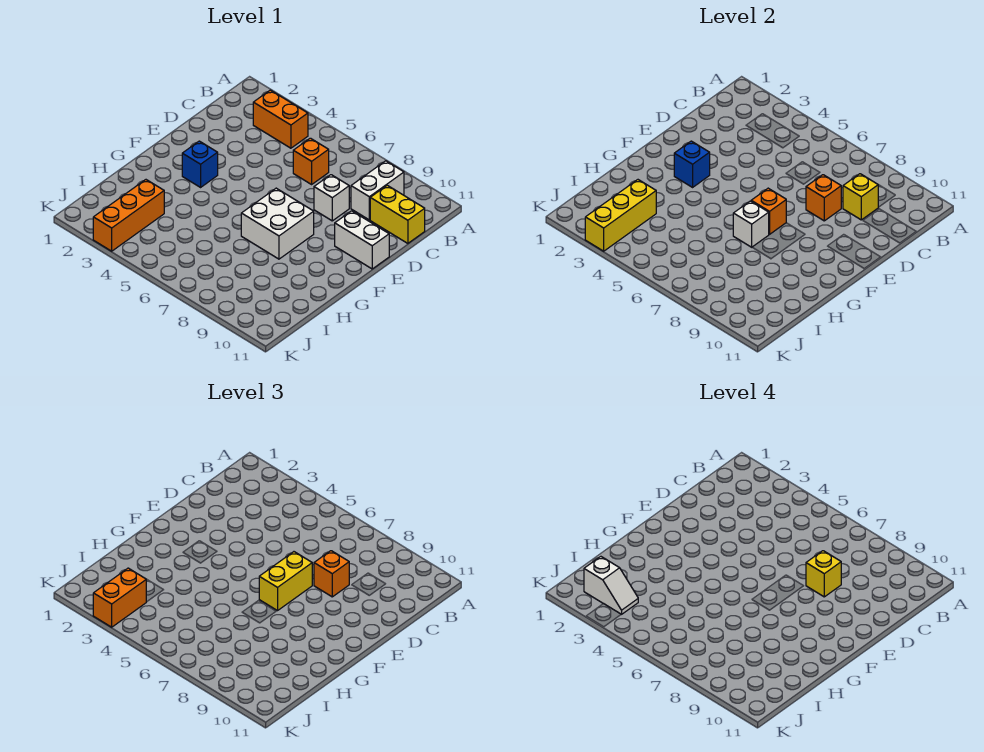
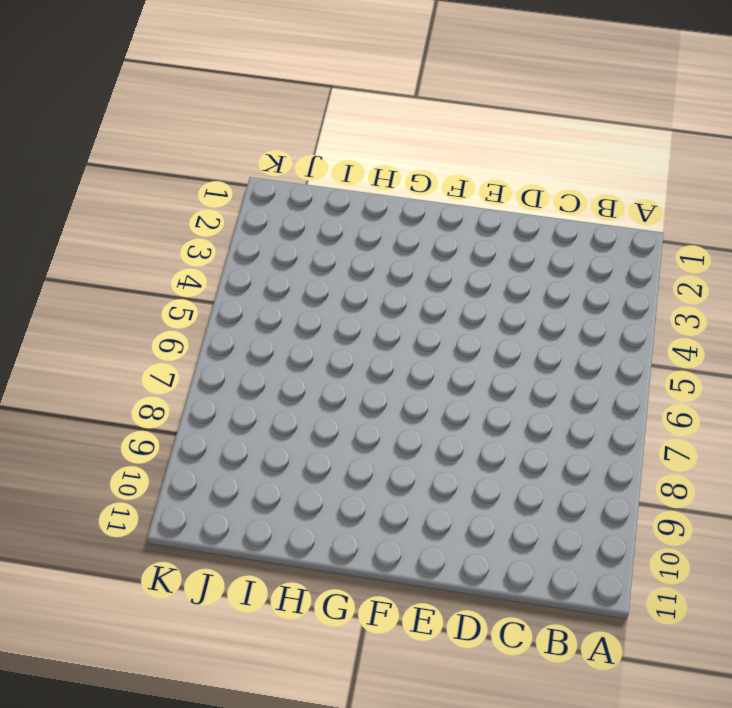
none -> orange brick B3:B4 level 1
none -> white brick B9:C9 level 1
none -> orange brick C6 level 1

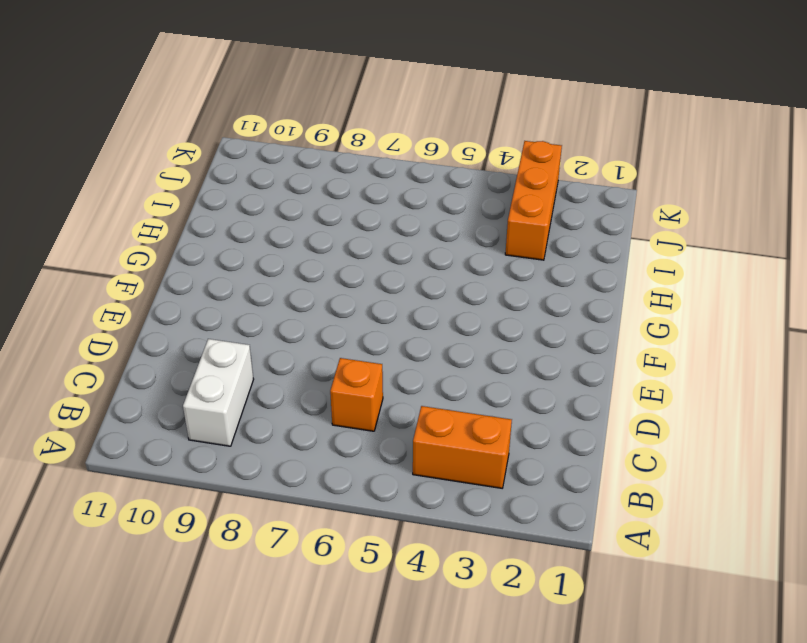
none -> yellow brick C10:C11 level 1
none -> white brick D8 level 1
none -> white brick E10:E11 level 1

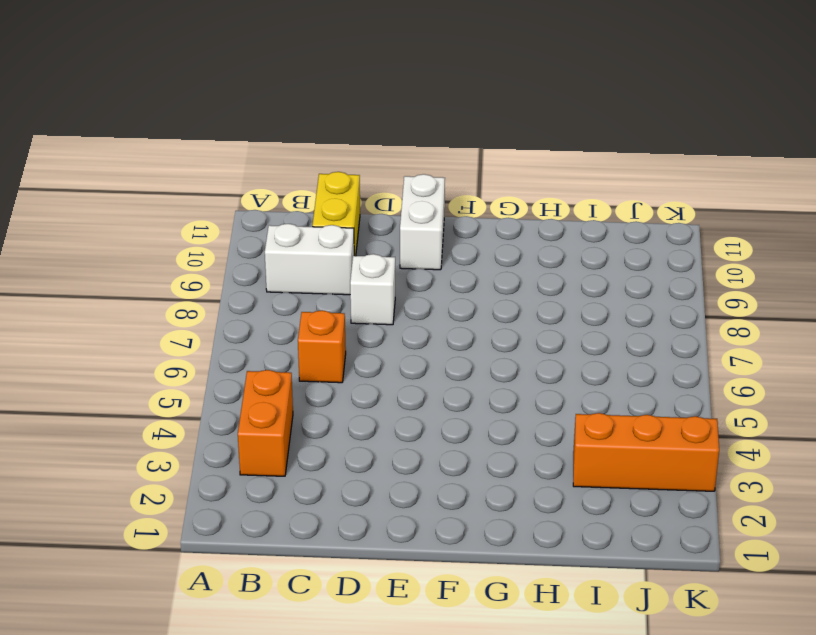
none -> blue brick F3 level 1
none -> white brick F7:G8 level 1
none -> yellow brick C9 level 2

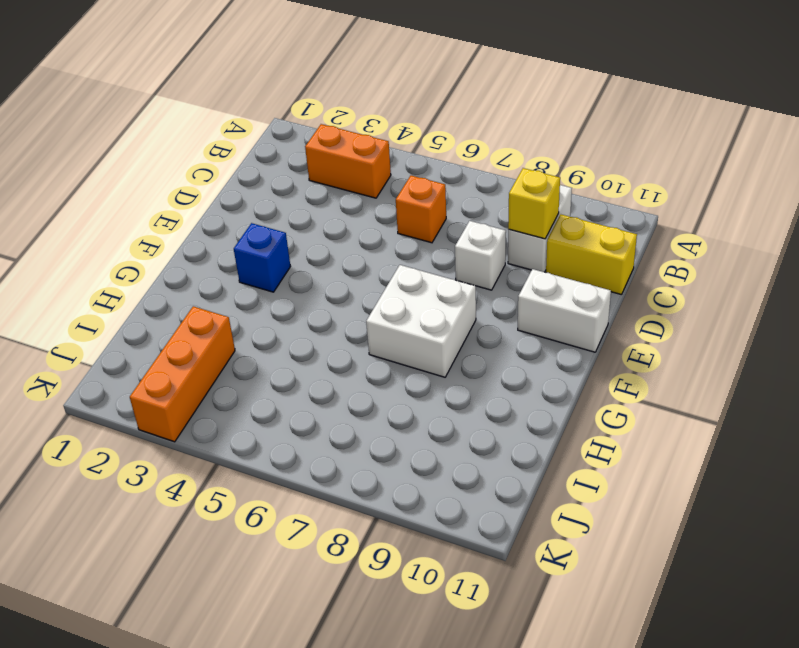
none -> orange brick D8 level 2
none -> blue brick F3 level 2
none -> orange brick F7 level 2

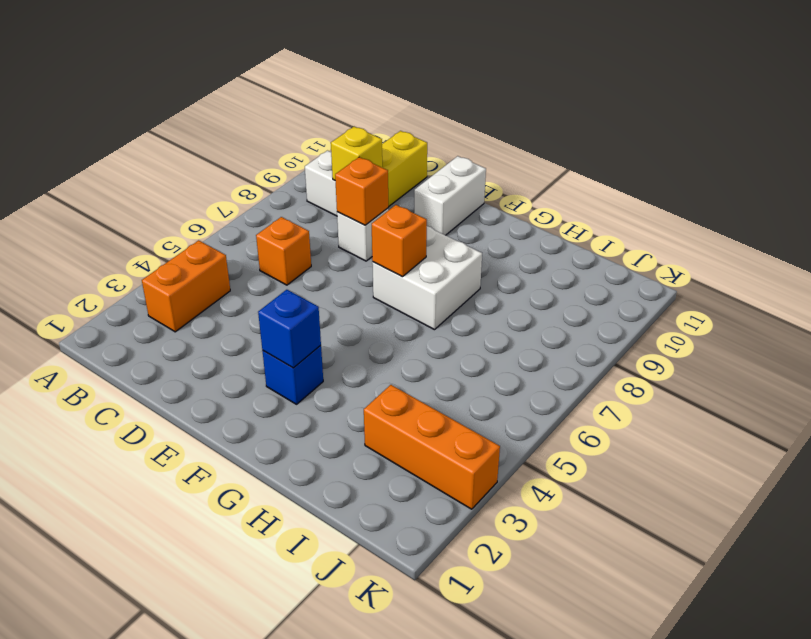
none -> white brick G7 level 2
none -> yellow brick I3:K3 level 2
none -> orange brick D8 level 3

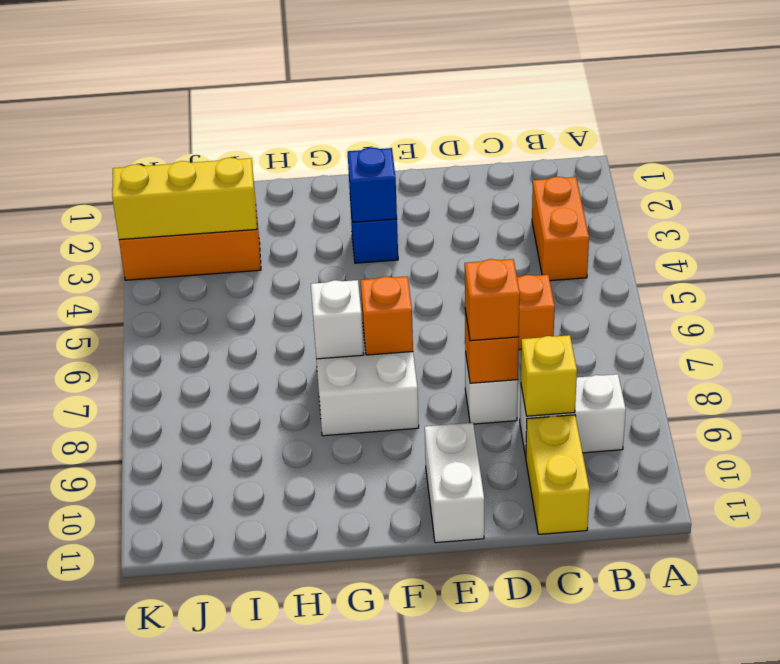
none -> yellow brick E7:F7 level 3
none -> orange brick J3:K3 level 3
none -> yellow brick D8 level 4

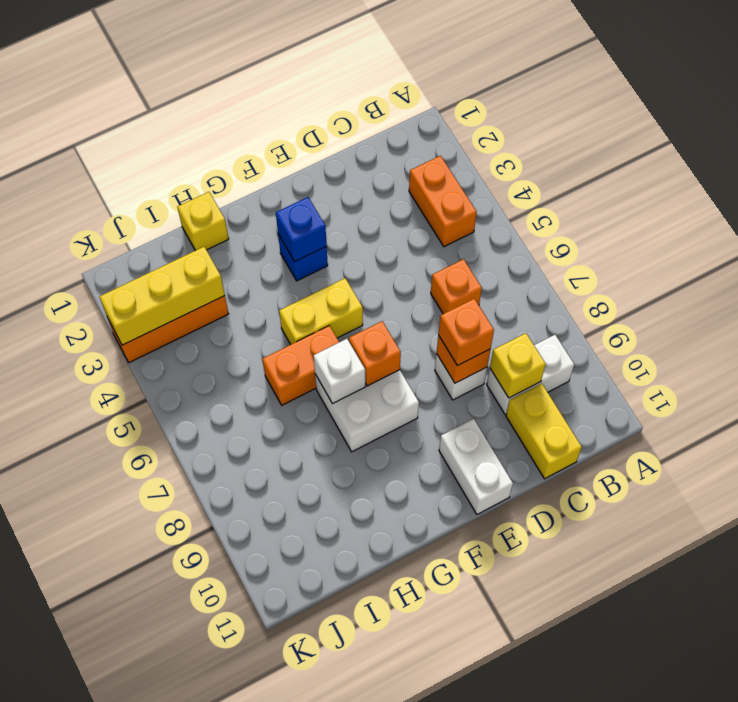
yellow brick F5:G5 level 1 -> yellow brick E7:F7 level 3
orange brick G6:H6 level 1 -> orange brick J3:K3 level 3
yellow brick H1 level 1 -> yellow brick D8 level 4
none -> white slope J2:J3 level 4 top 2

